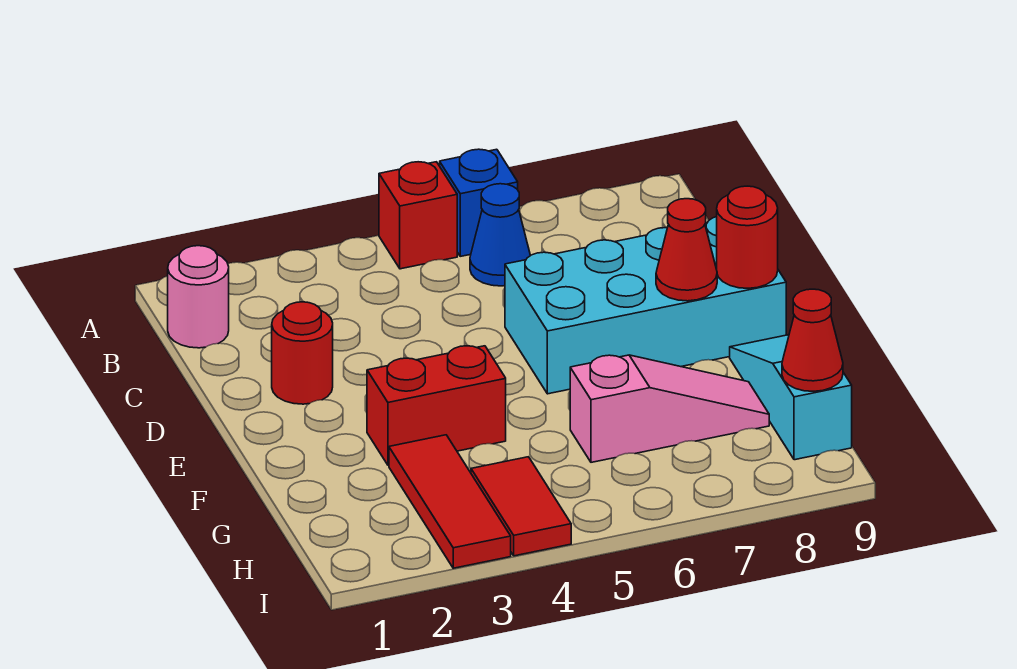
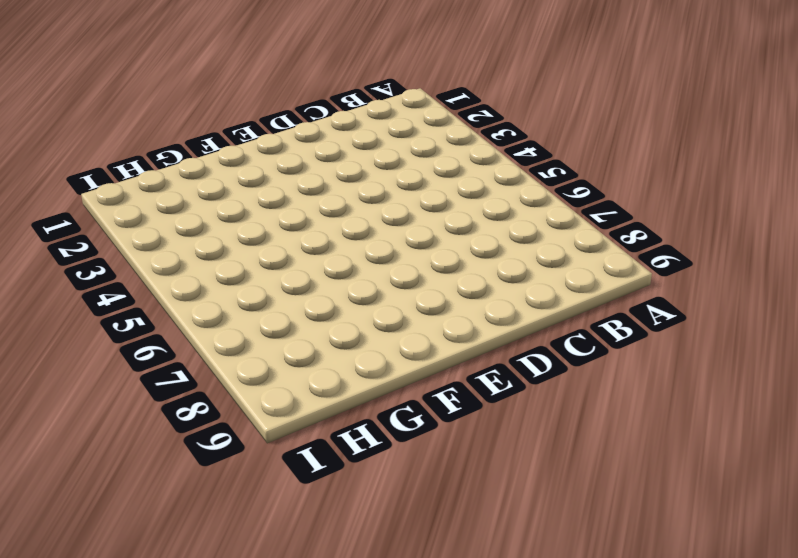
none -> red brick A5 level 1
none -> blue brick A6 level 1
none -> pink round brick B1 level 1

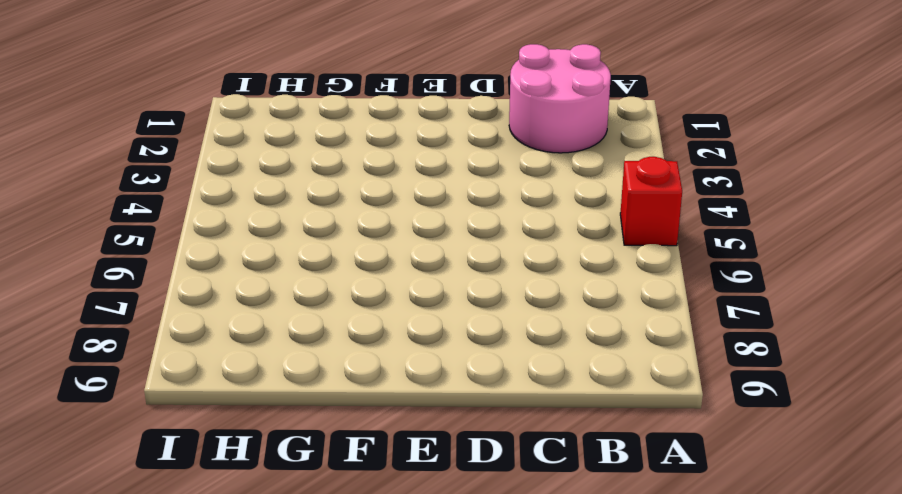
pink round brick B1:C2 level 1 -> pink round brick B1 level 1
none -> blue brick A6 level 1
none -> blue cone B6 level 1
none -> red round brick D2 level 1

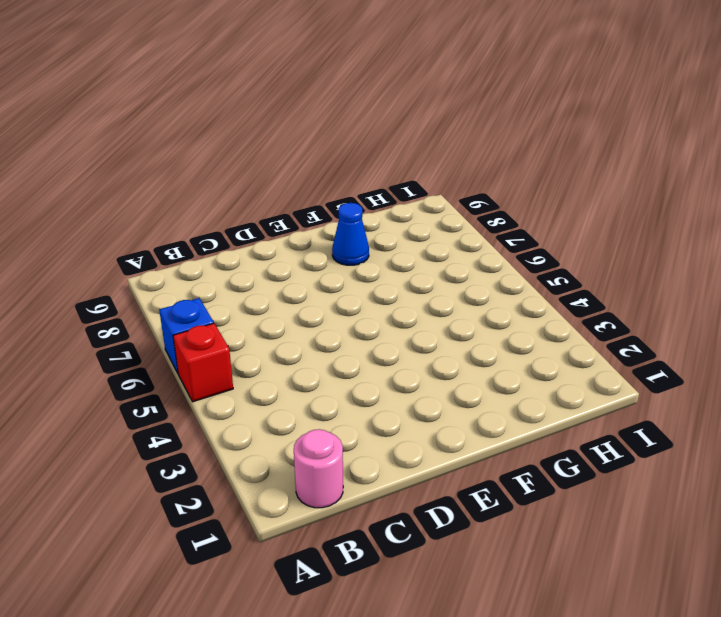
blue cone F8 level 1 -> blue cone B6 level 1
none -> red round brick D2 level 1
none -> cyan brick D6:E9 level 1
none -> red brick F3:F4 level 1

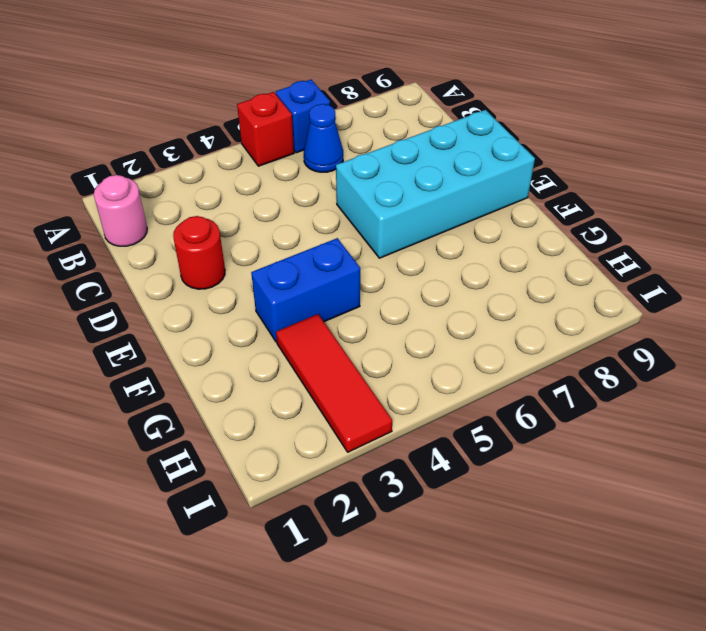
blue brick F3:F4 level 1 -> red brick F3:F4 level 1
none -> cyan slope F9:H9 level 1 top H
none -> pink slope G6:G8 level 1 top 6
none -> red tile H4:I4 level 1

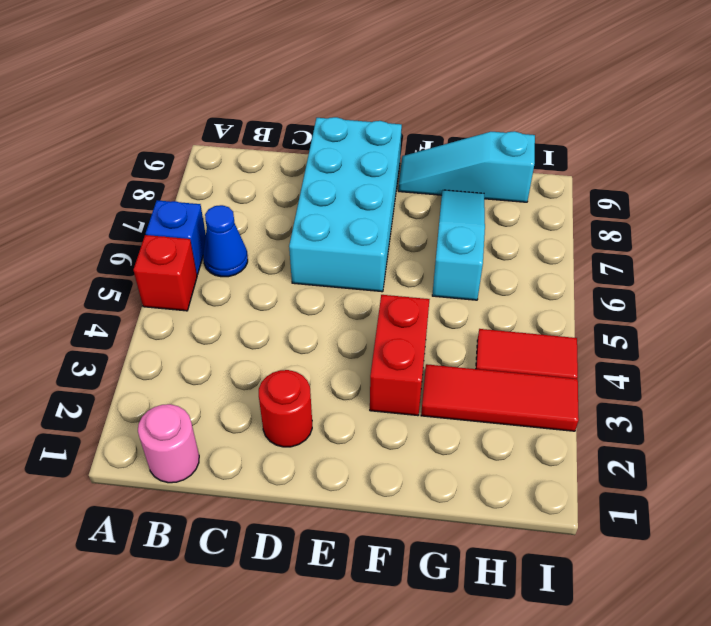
cyan slope G6:G8 level 1 top 6 -> pink slope G6:G8 level 1 top 6
none -> red cone E8 level 2
none -> red round brick E9 level 2
none -> red cone H9 level 2

